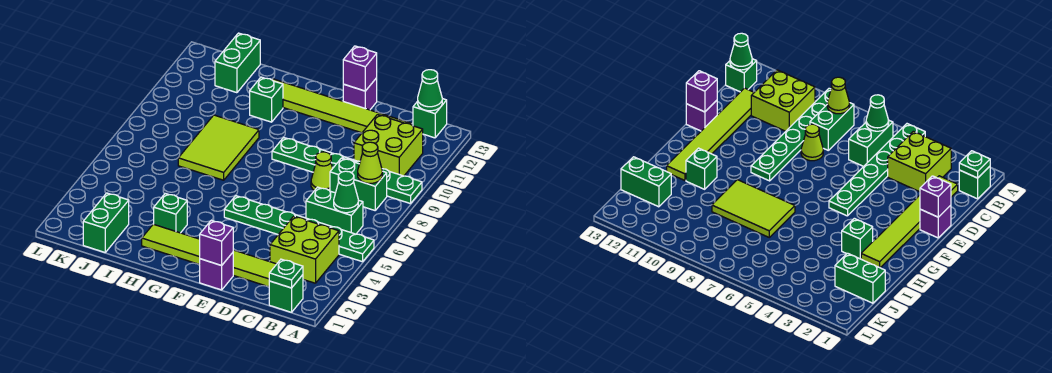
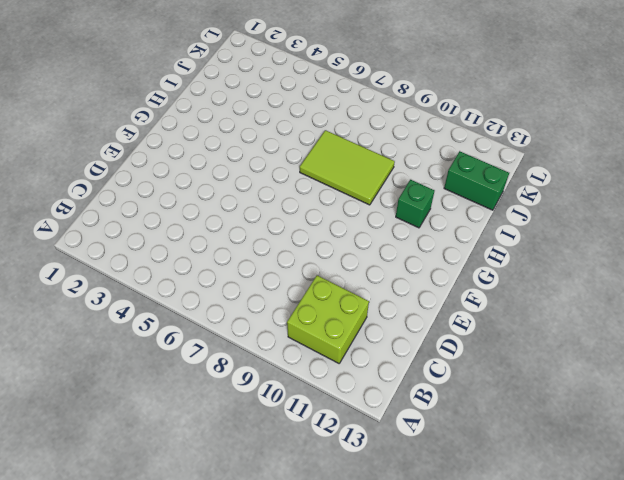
none -> green plate A5:F5 level 1
none -> green plate A9:F9 level 1
none -> green brick B1 level 1

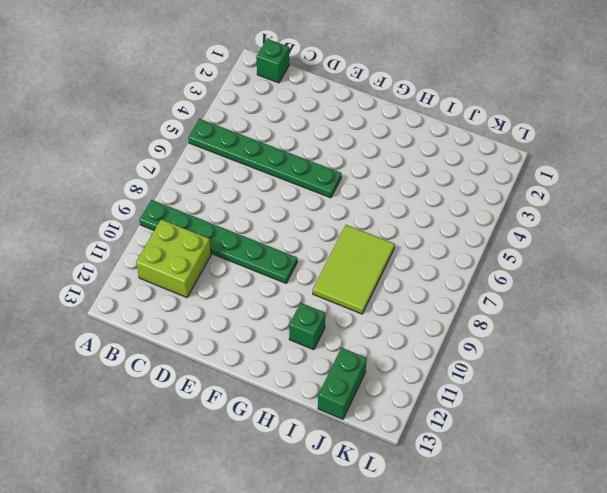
none -> lime brick B3:C4 level 1
none -> green brick B6:C6 level 1
none -> green brick B8:C8 level 1

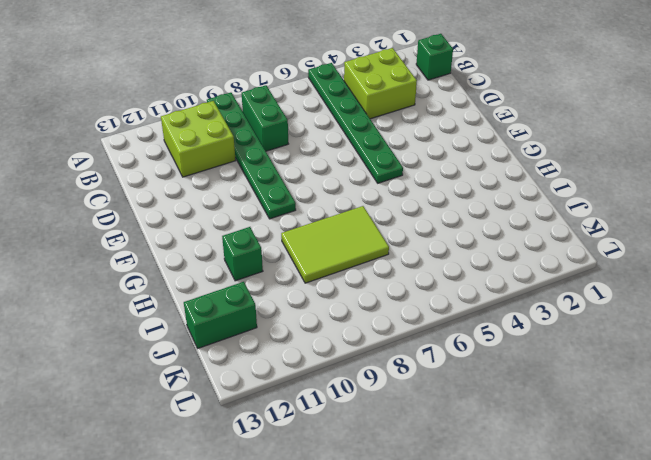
none -> green brick B6:C6 level 1
none -> green brick B13 level 1
none -> lime tile C2:H2 level 1

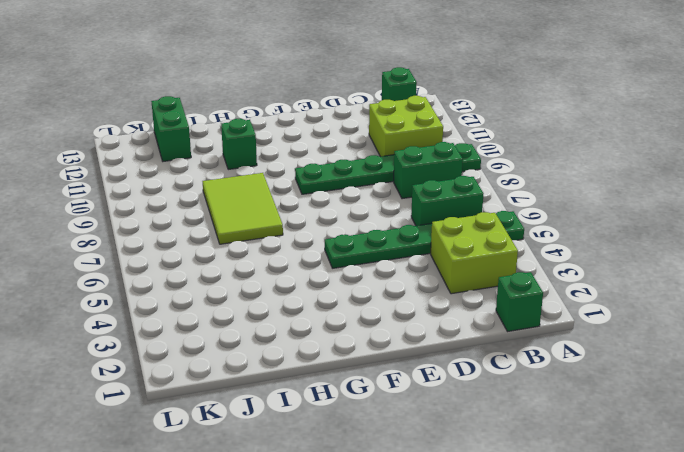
none -> lime tile C2:H2 level 1
none -> lime tile C12:H12 level 1
none -> lime cone D8 level 1

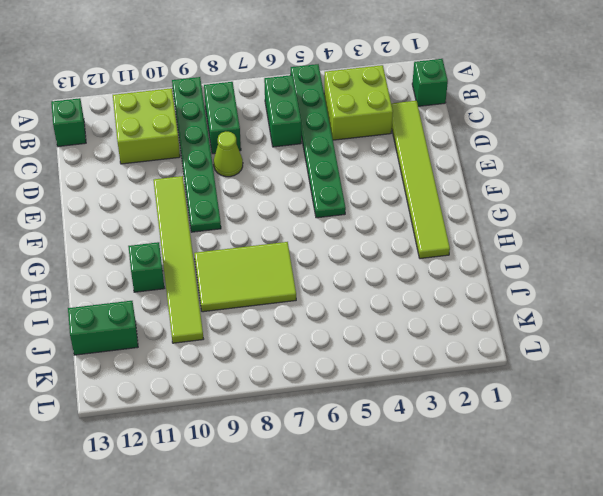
lime tile E10:J10 level 1 -> lime tile C12:H12 level 1
none -> purple brick E1 level 1
none -> purple brick E13 level 1
none -> green brick H3 level 1

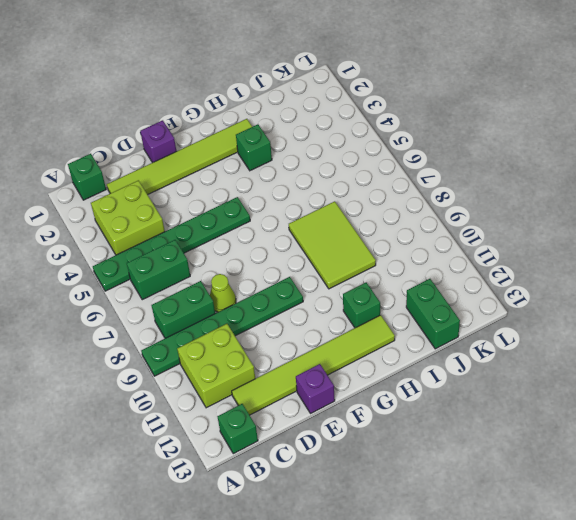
none -> green brick J1:J2 level 1
none -> green plate B1 level 2
none -> green cone B6 level 2

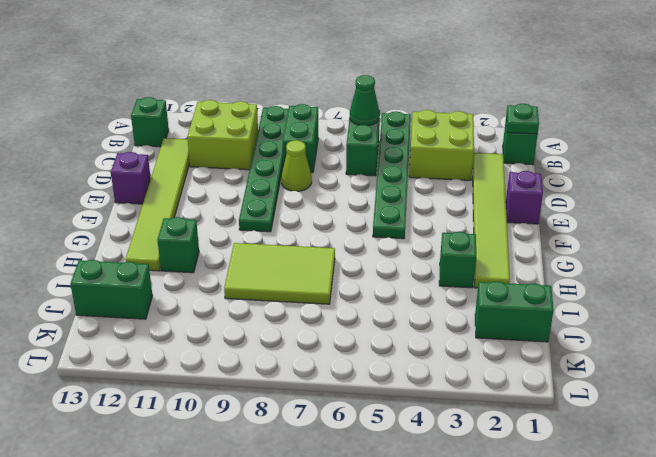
none -> lime cone B8 level 2
none -> green cone B13 level 2
none -> purple brick E1 level 2

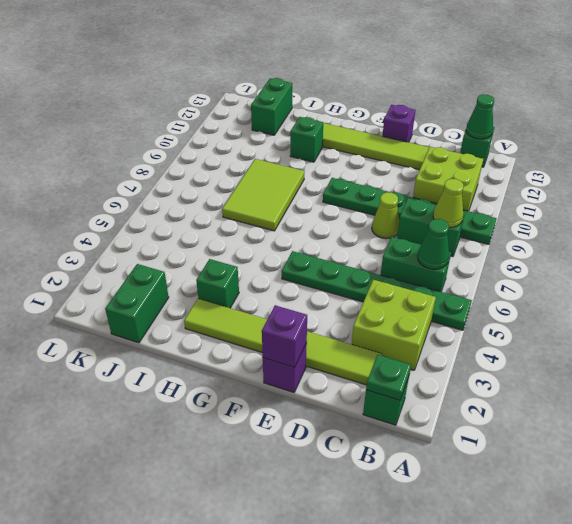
none -> purple brick E13 level 2

